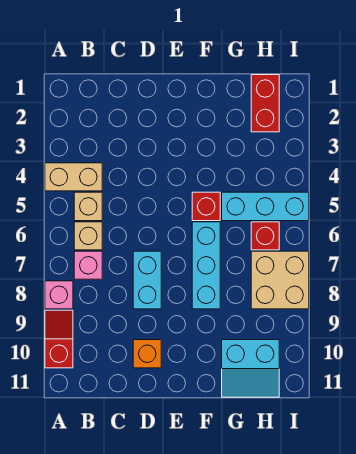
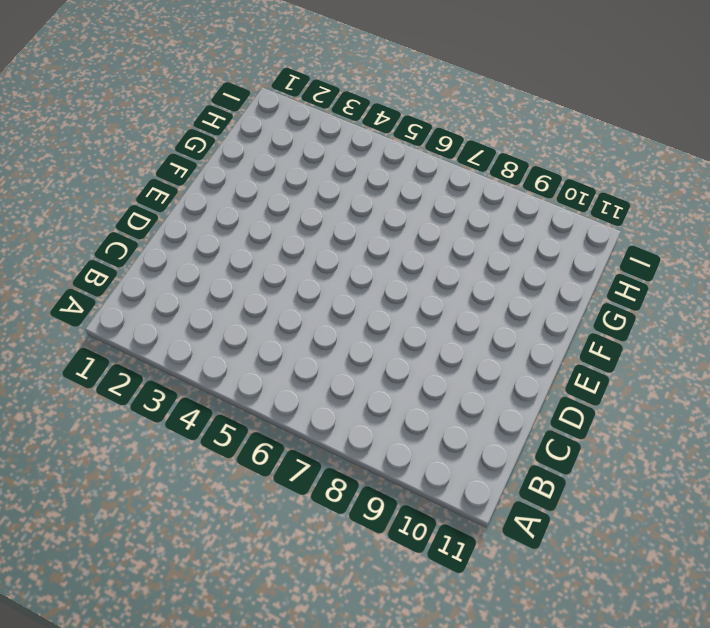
none -> tan brick A4:B4 level 1
none -> pink brick A8 level 1
none -> red slope A9:A10 level 1 top 10

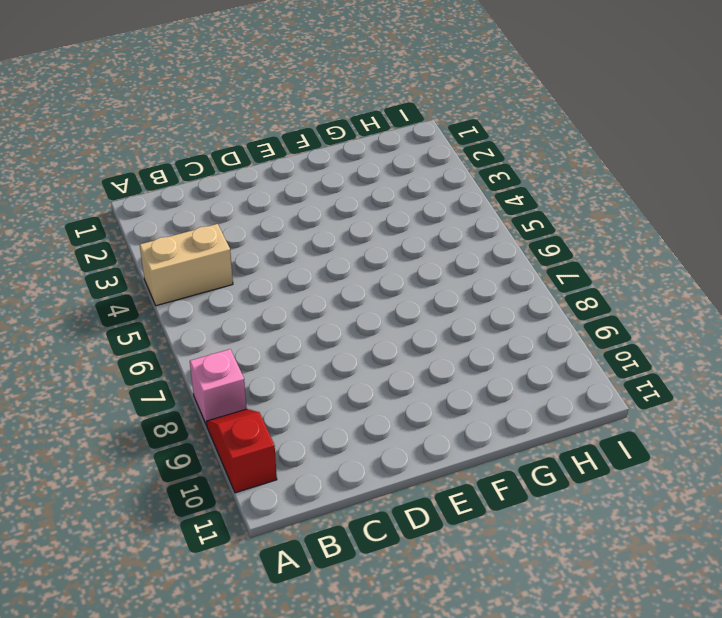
none -> tan brick B5 level 1
none -> tan brick B6 level 1
none -> pink brick B7 level 1

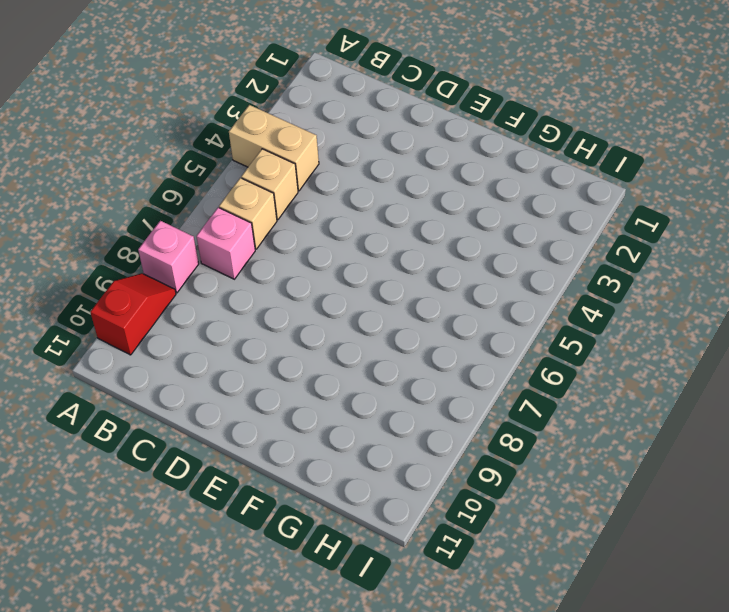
none -> cyan brick D7:D8 level 1
none -> orange brick D10 level 1
none -> red brick F5 level 1

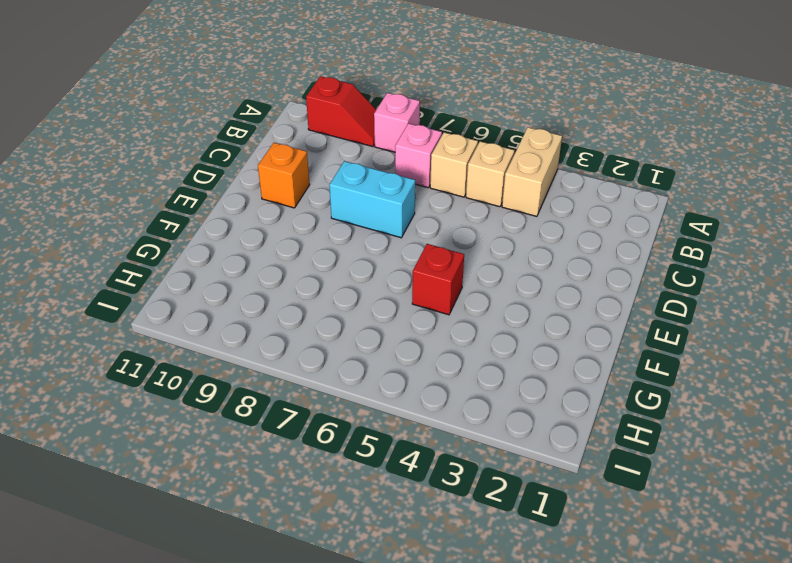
none -> cyan brick F6:F8 level 1
none -> cyan brick G5:I5 level 1
none -> cyan slope G10:H11 level 1 top 10

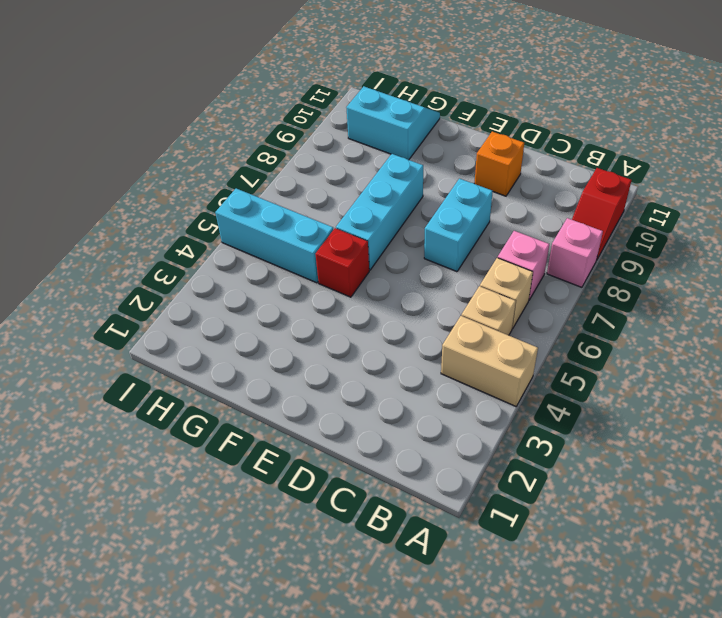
none -> red brick H1:H2 level 1
none -> red brick H6 level 1
none -> tan brick H7:I8 level 1

